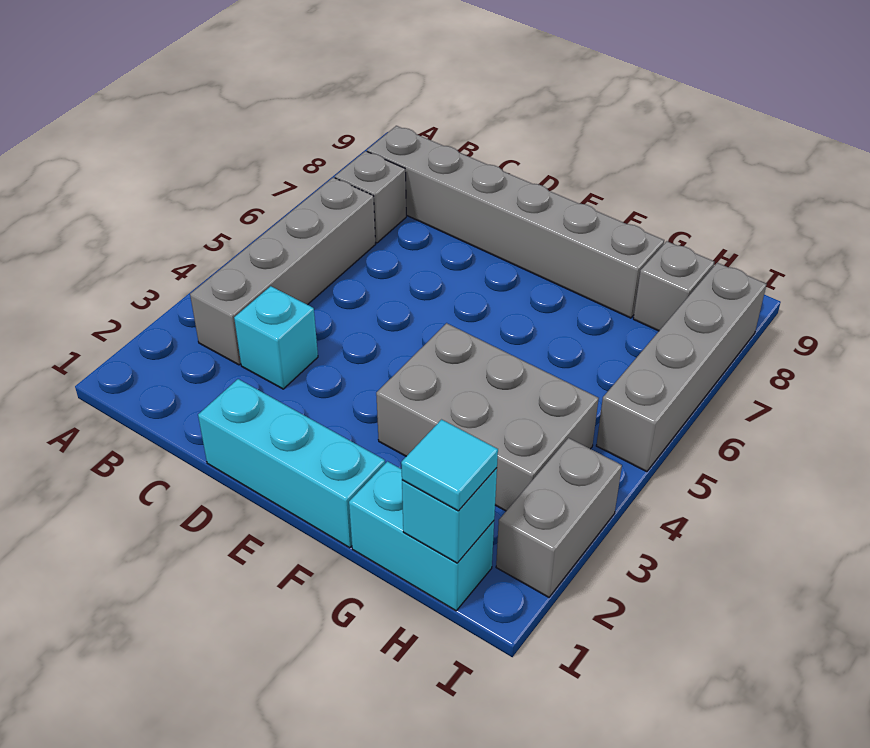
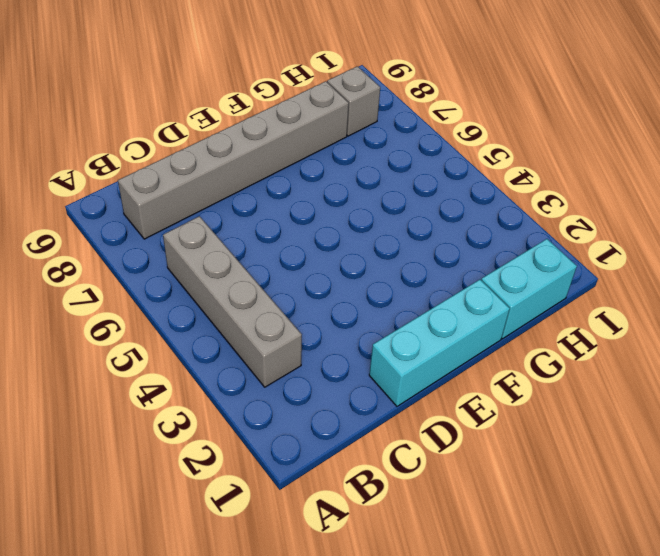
none -> grey brick B7 level 1
none -> cyan brick C3 level 1
none -> grey brick F3:H4 level 1

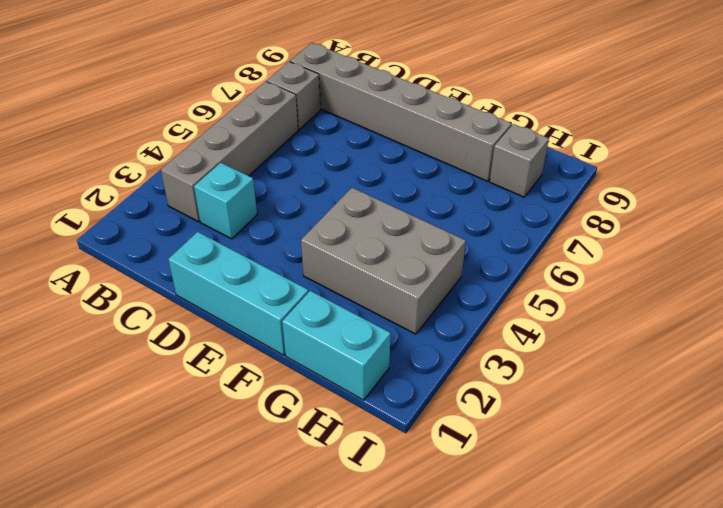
none -> grey brick I2:I3 level 1
none -> grey brick I5:I8 level 1
none -> cyan brick H1 level 2

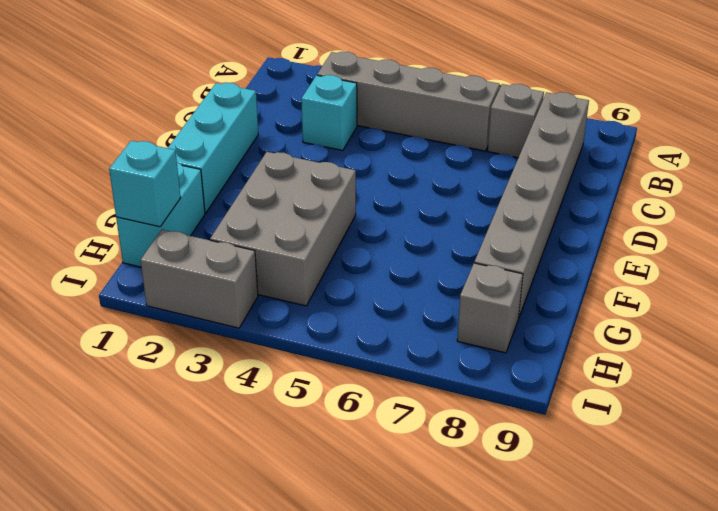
none -> grey brick I5:I8 level 1
none -> cyan tile H1 level 3

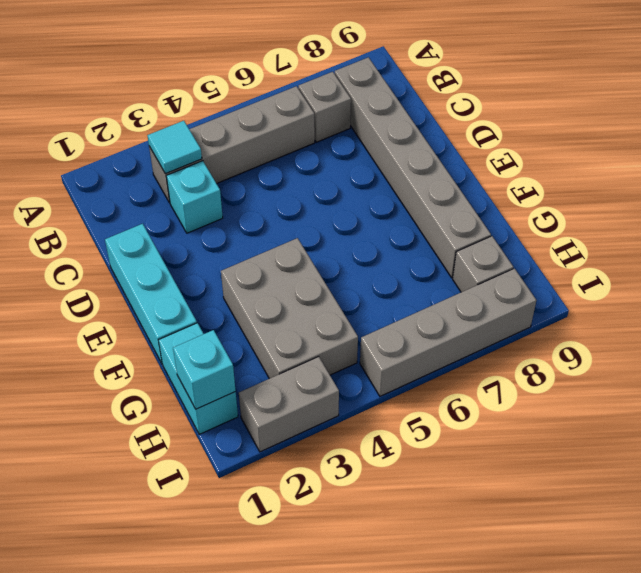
cyan tile B3 level 2 -> cyan tile H1 level 3

